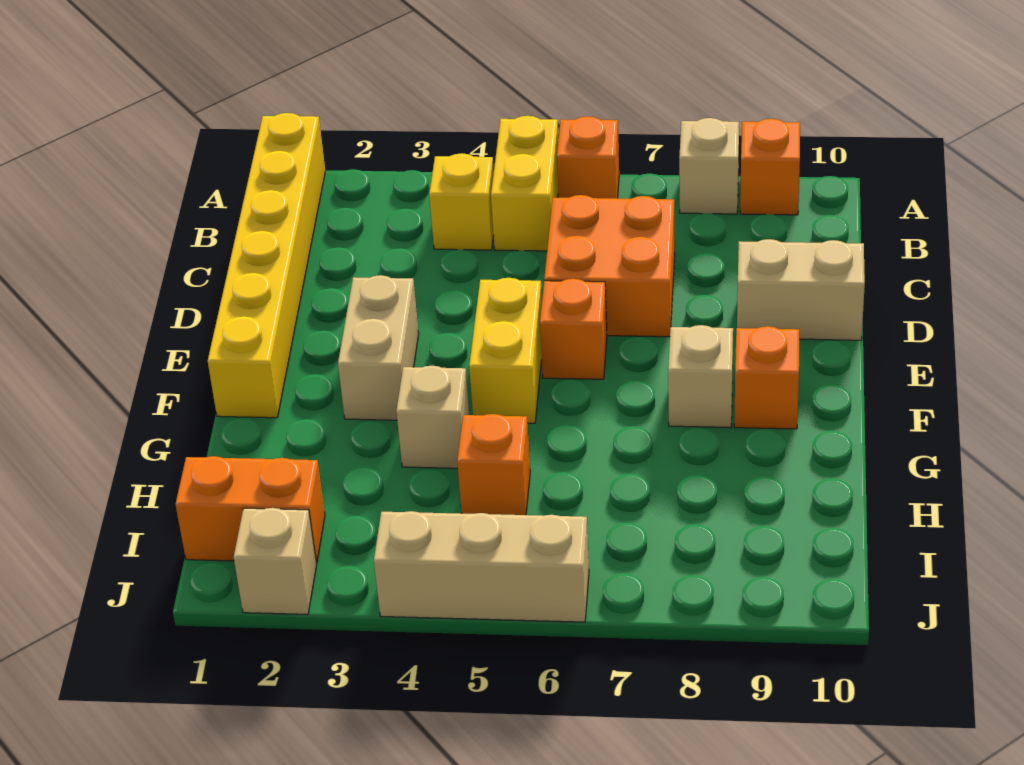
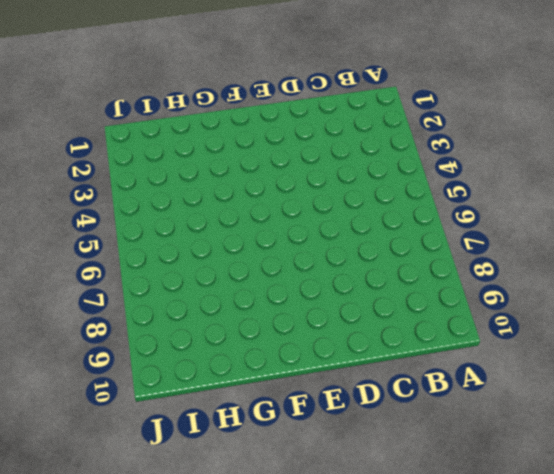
none -> yellow brick A1:F1 level 1
none -> yellow brick A5:B5 level 1
none -> orange brick A6 level 1

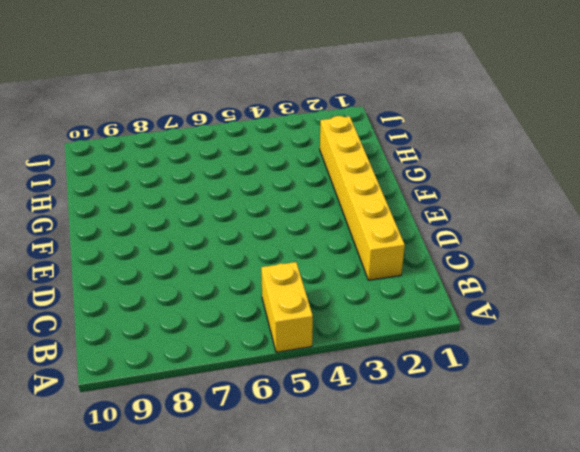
yellow brick C2:H2 level 1 -> yellow brick A1:F1 level 1
none -> orange brick A6 level 1
none -> tan brick A8 level 1
none -> orange brick A9 level 1

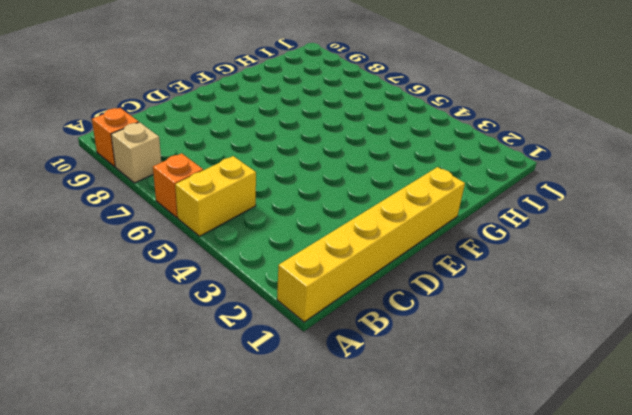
none -> yellow brick B4 level 1
none -> orange brick C6:D7 level 1
none -> tan brick D9:D10 level 1

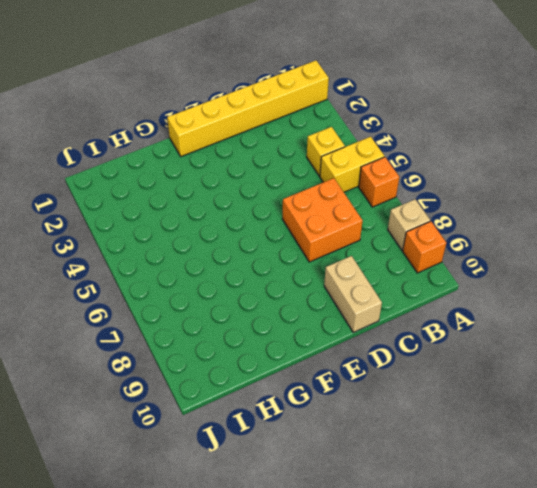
none -> tan brick E3:F3 level 1
none -> yellow brick E5:F5 level 1
none -> orange brick E6 level 1

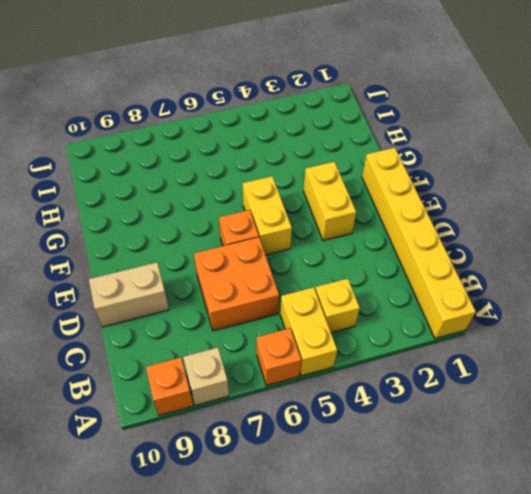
yellow brick E3:F3 level 1 -> tan brick E3:F3 level 1
none -> tan brick F8 level 1
none -> orange brick F9 level 1
none -> tan brick G4 level 1

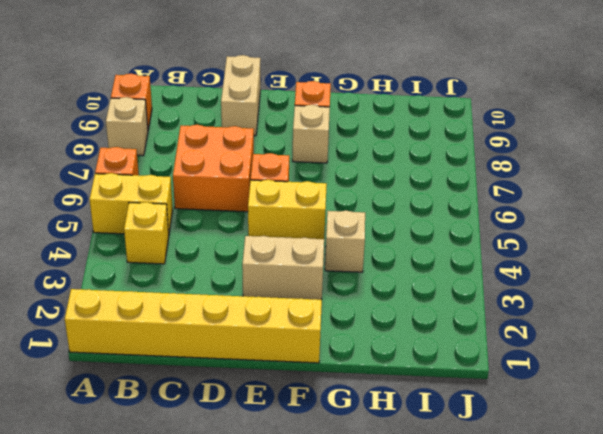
none -> orange brick H5 level 1
none -> orange brick I1:I2 level 1
none -> tan brick J2 level 1

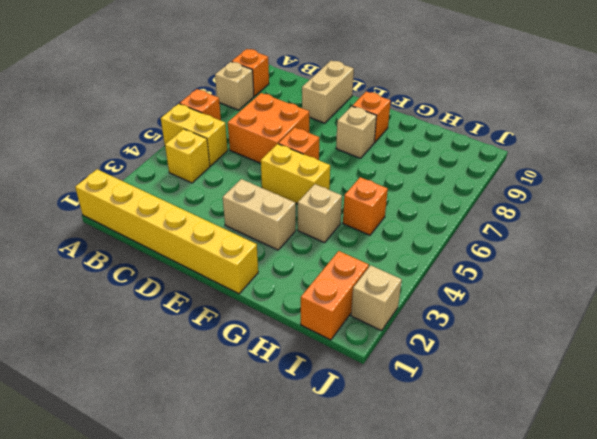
none -> tan brick J4:J6 level 1

